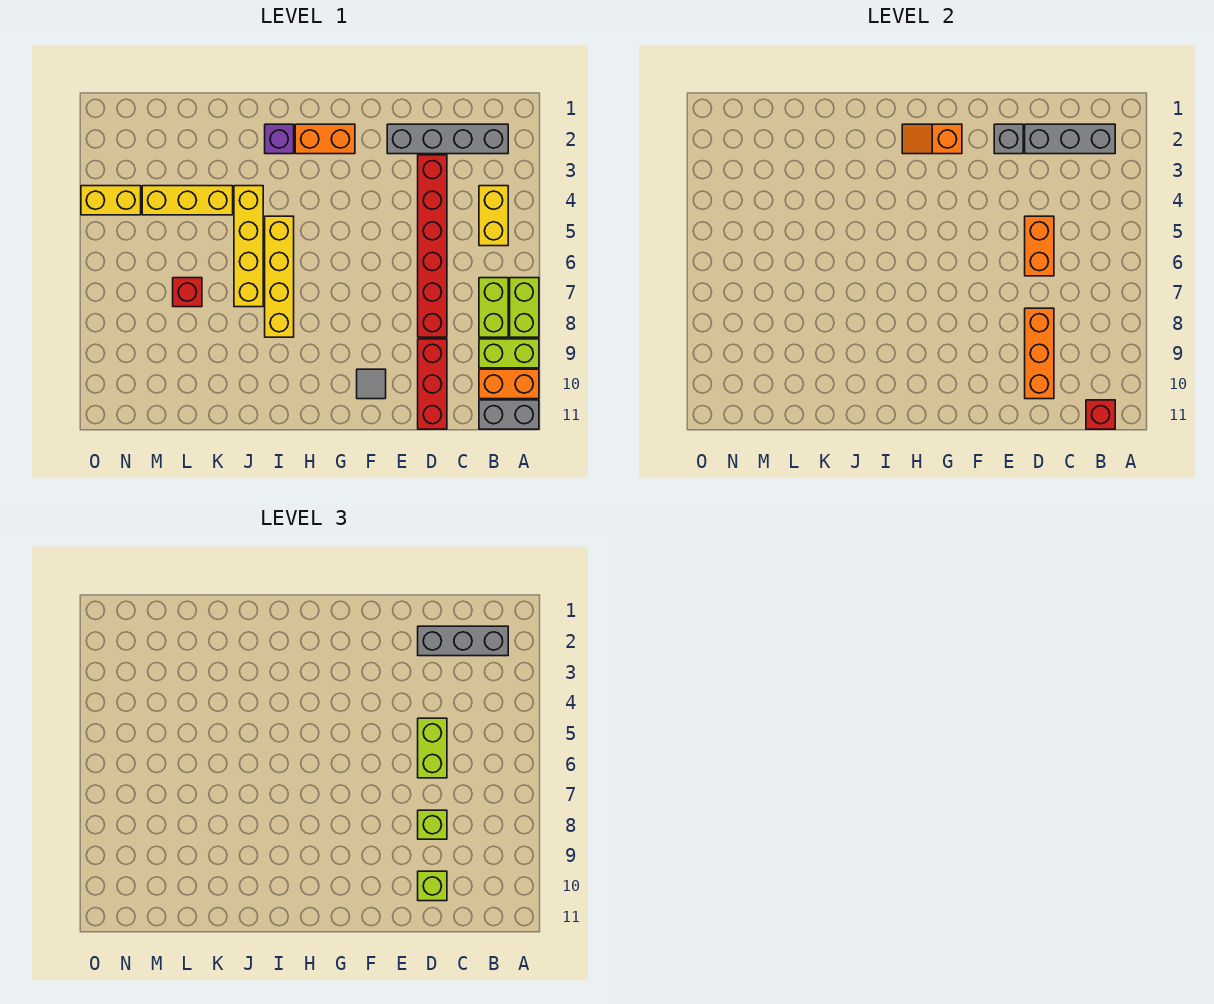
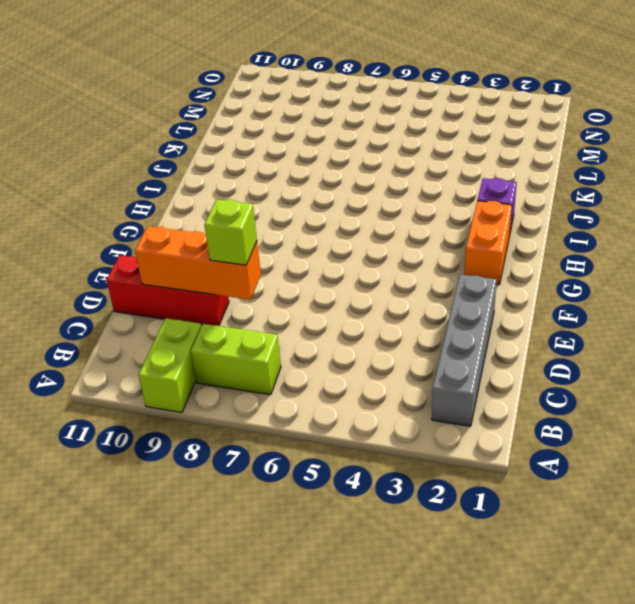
none -> lime brick A7:A8 level 1
none -> orange brick A10:B10 level 1
none -> grey brick A11:B11 level 1

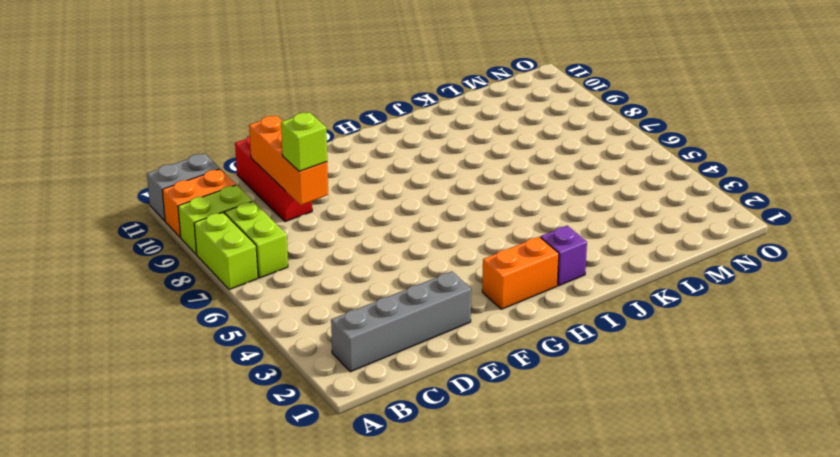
none -> yellow brick B4:B5 level 1
none -> red brick D3:D8 level 1
none -> grey tile F10 level 1

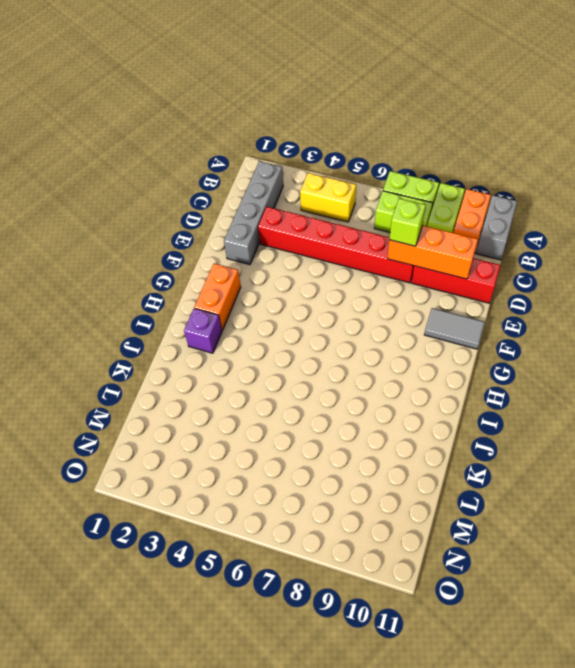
grey tile F10:F11 level 1 -> grey tile F10 level 1
none -> yellow brick I5:I8 level 1
none -> yellow brick J4:J7 level 1
none -> yellow brick K4:M4 level 1

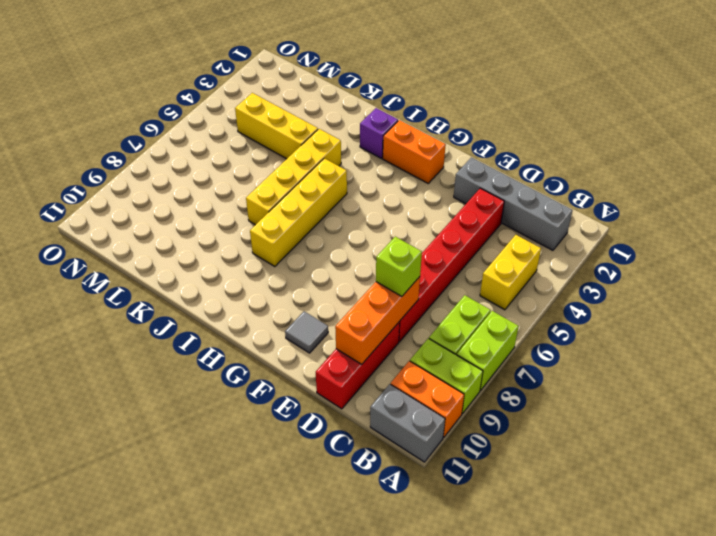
none -> red brick L7 level 1
none -> yellow brick N4:O4 level 1
none -> grey brick B2:D2 level 2

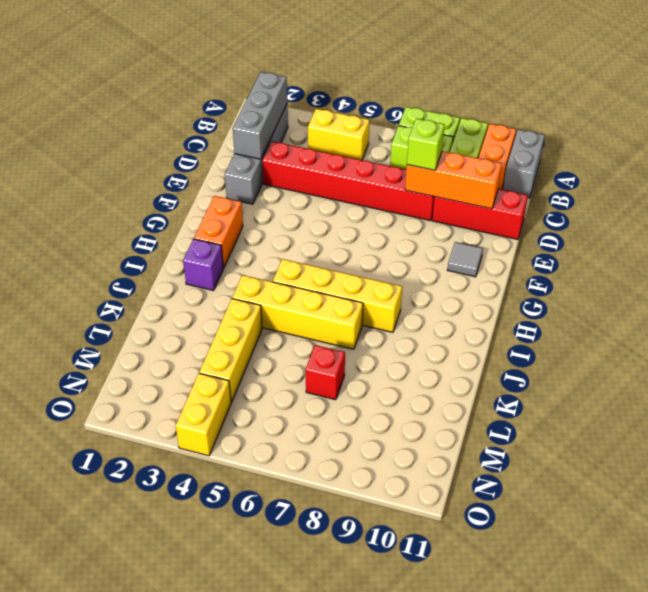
none -> red brick B11 level 2
none -> orange brick D5:D6 level 2
none -> grey brick E2 level 2

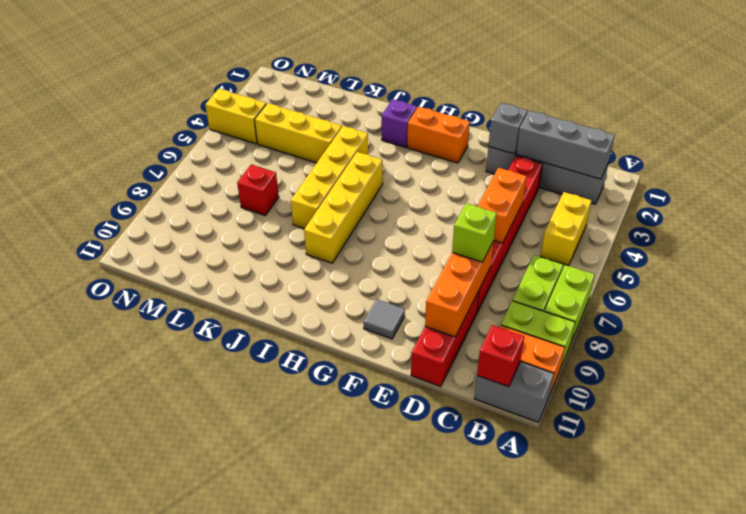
none -> orange slope G2:H2 level 2 top G
none -> grey brick B2:D2 level 3
none -> lime brick D5:D6 level 3

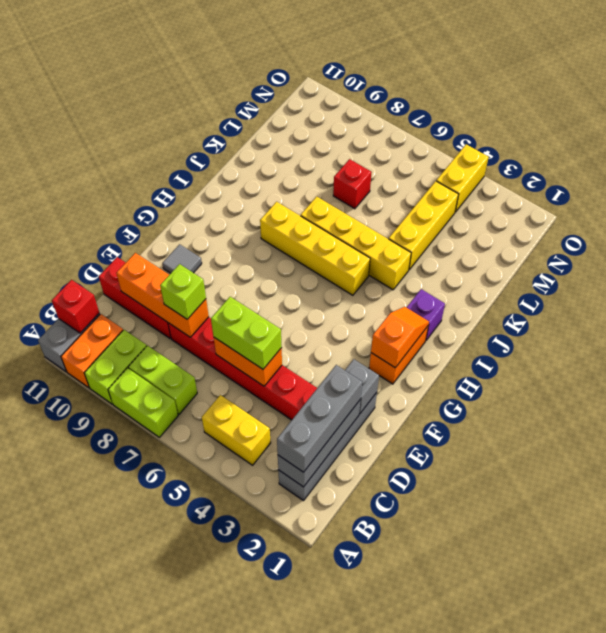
none -> lime brick D10 level 3

